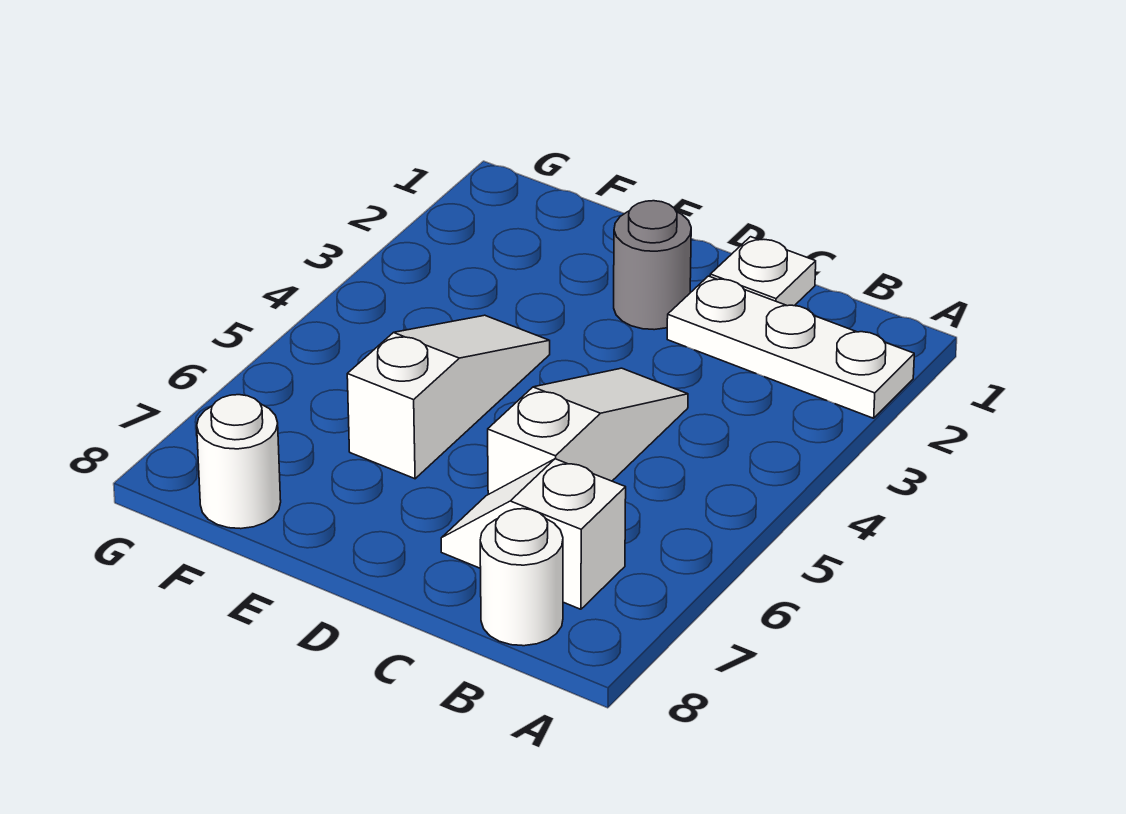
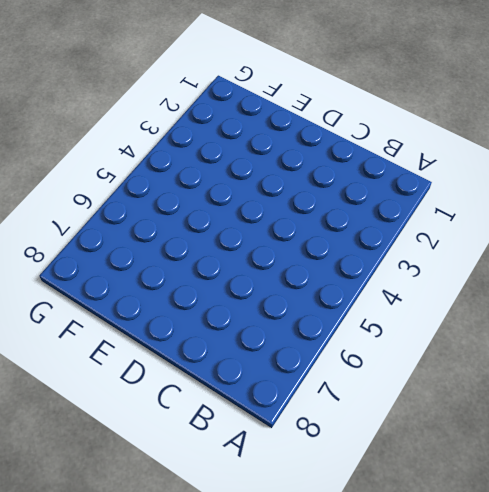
none -> white plate A2:C2 level 1
none -> white slope B7:C7 level 1 top B

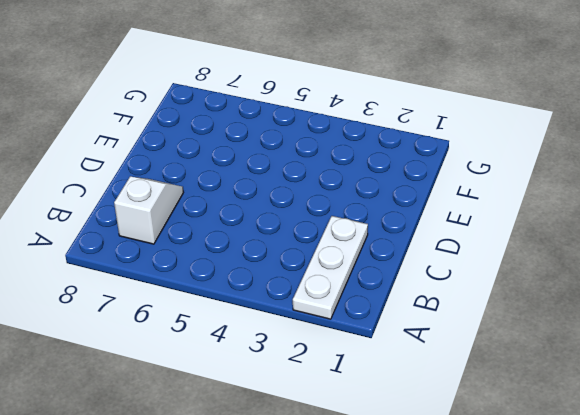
none -> white round brick B8 level 1
none -> white plate C1 level 1

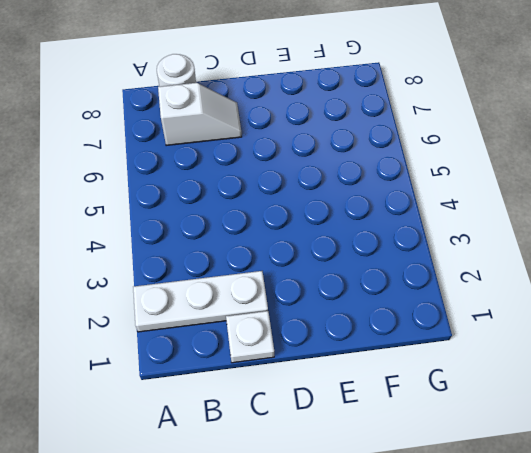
none -> white slope C4:C6 level 1 top 6
none -> grey round brick D2 level 1

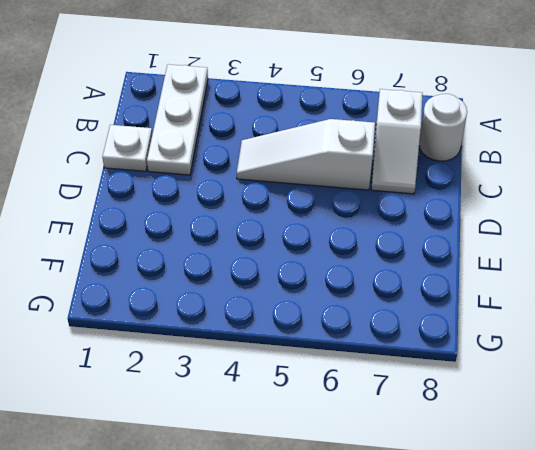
none -> grey round brick D2 level 1
none -> white slope E4:E6 level 1 top 6

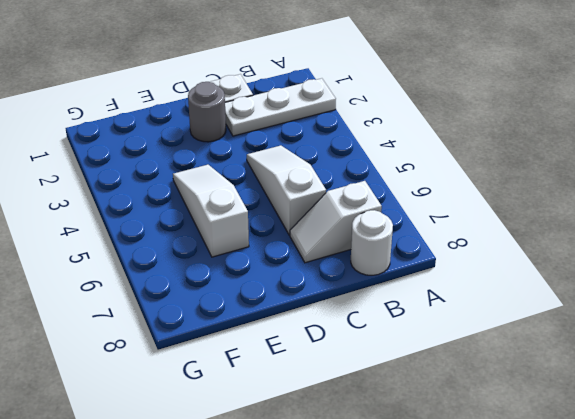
none -> white round brick F8 level 1

